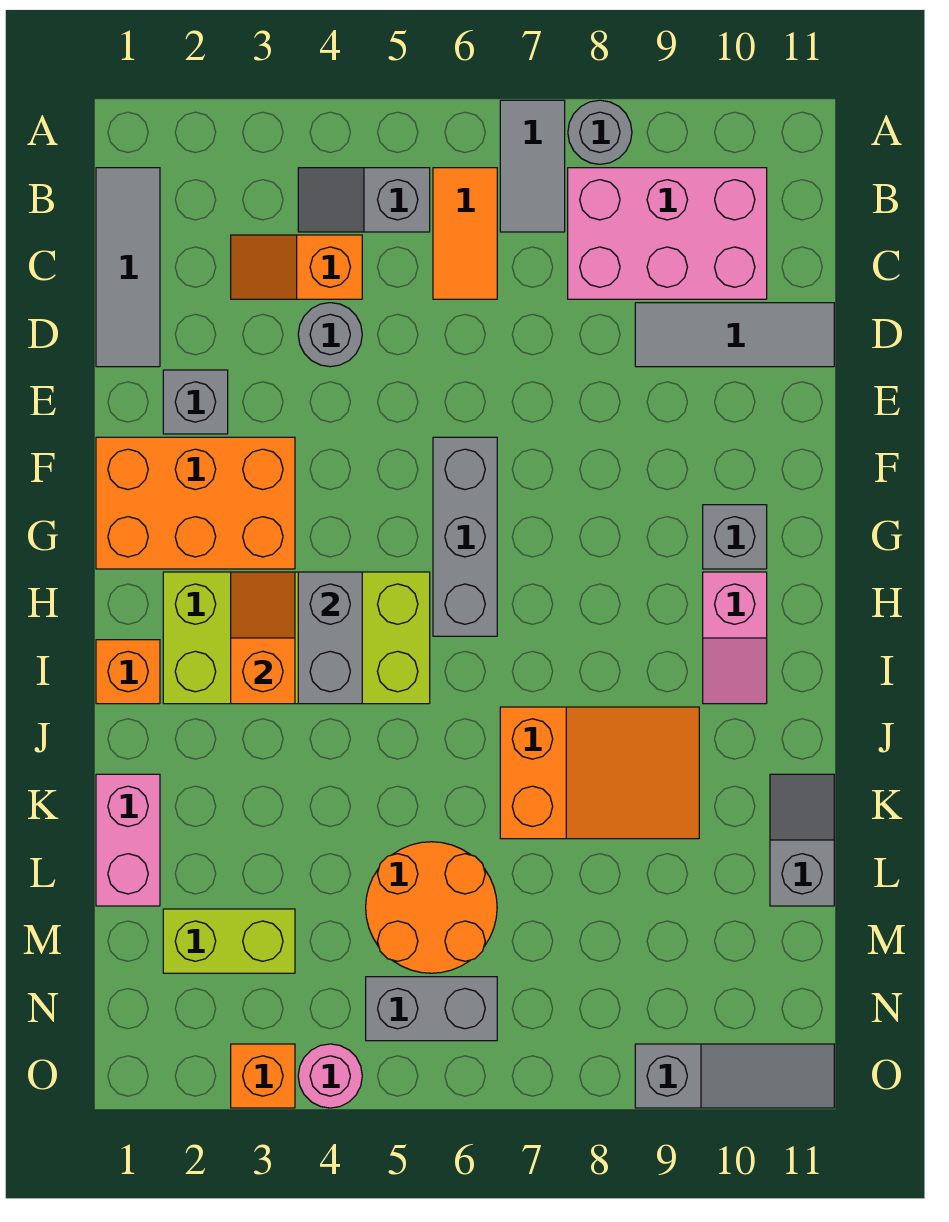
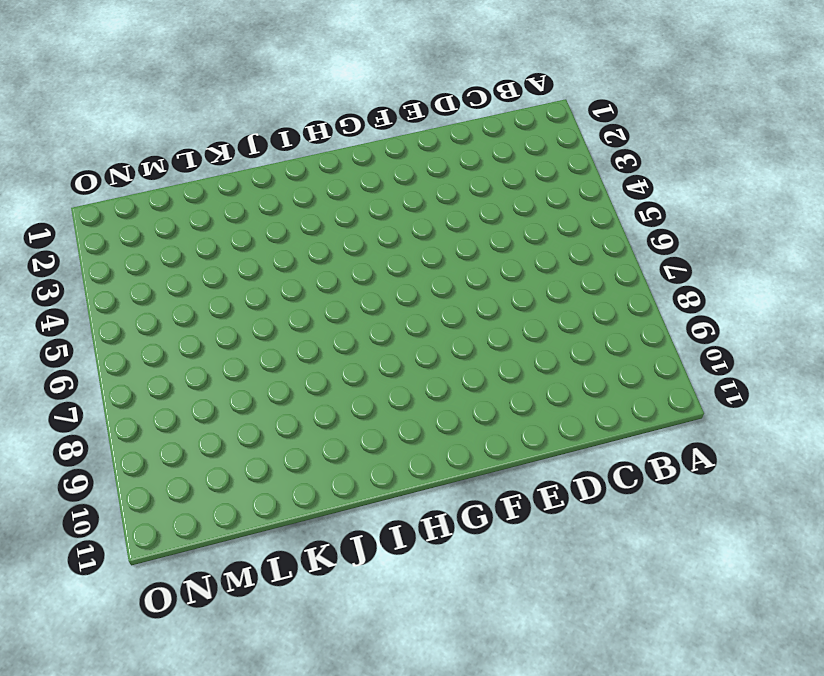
none -> grey tile A7:B7 level 1
none -> grey round brick A8 level 1
none -> grey tile B1:D1 level 1

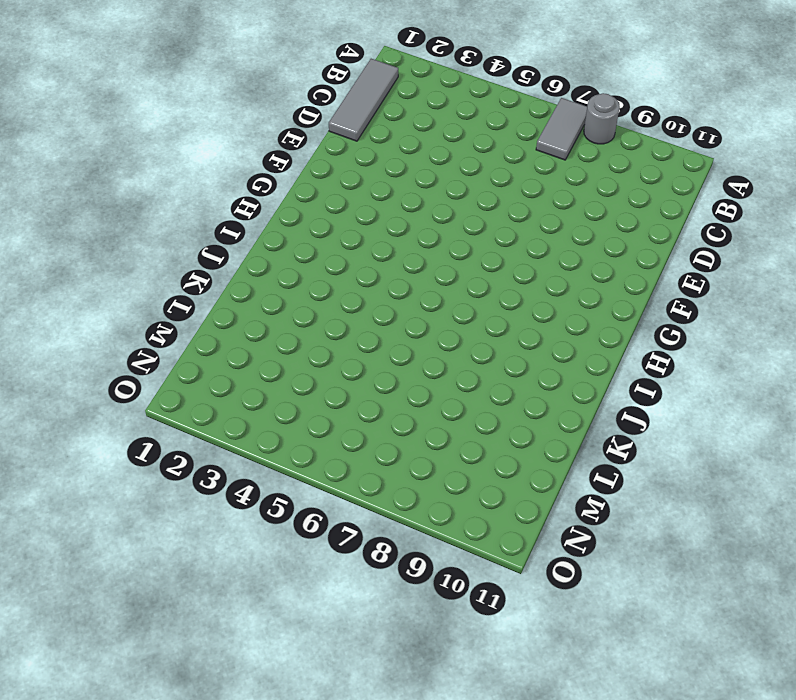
none -> grey slope B4:B5 level 1 top 5
none -> orange tile B6:C6 level 1
none -> pink brick B8:C10 level 1

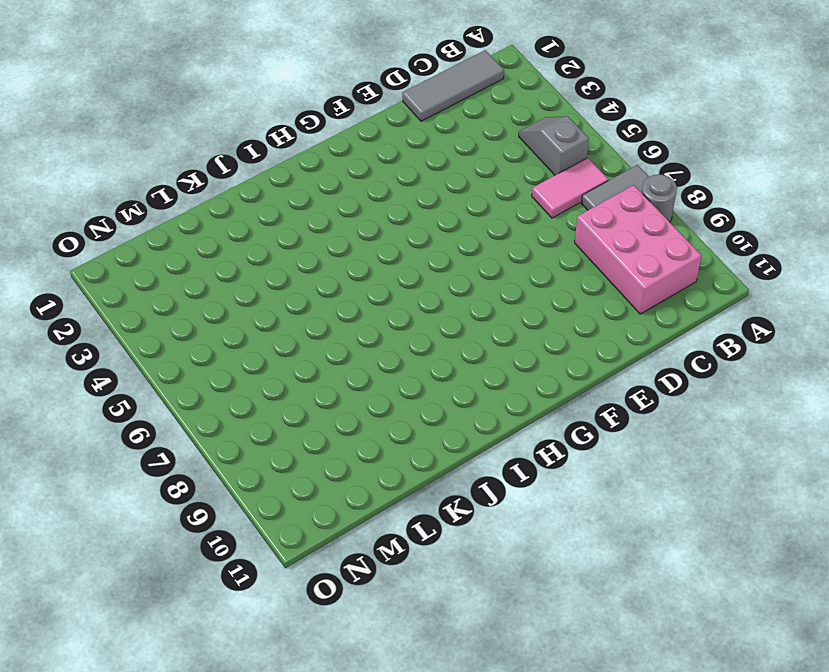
pink tile B6:C6 level 1 -> orange tile B6:C6 level 1
none -> orange slope C3:C4 level 1 top 4
none -> grey round brick D4 level 1
none -> grey tile D9:D11 level 1

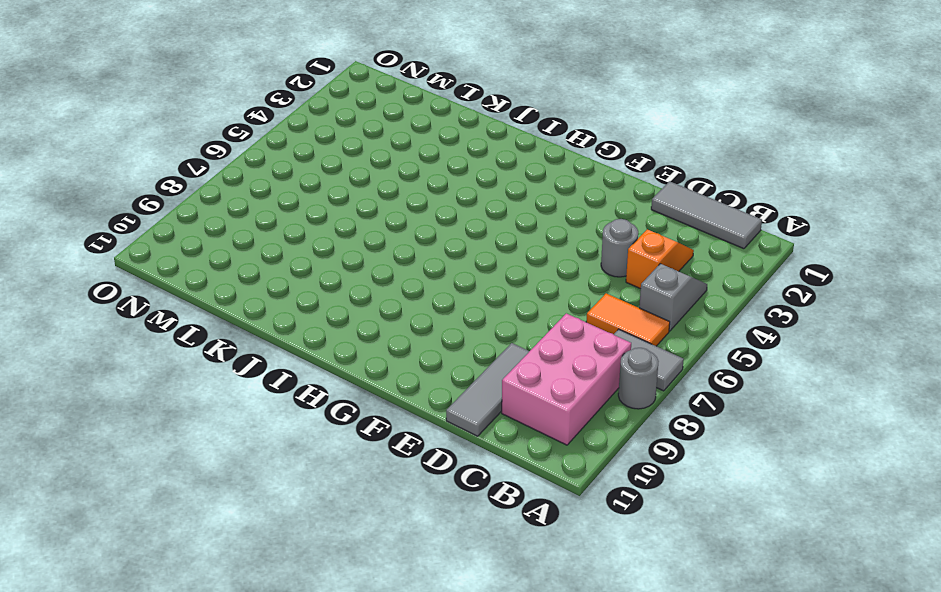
none -> grey brick E2 level 1
none -> orange brick F1:G3 level 1
none -> grey brick F6:H6 level 1

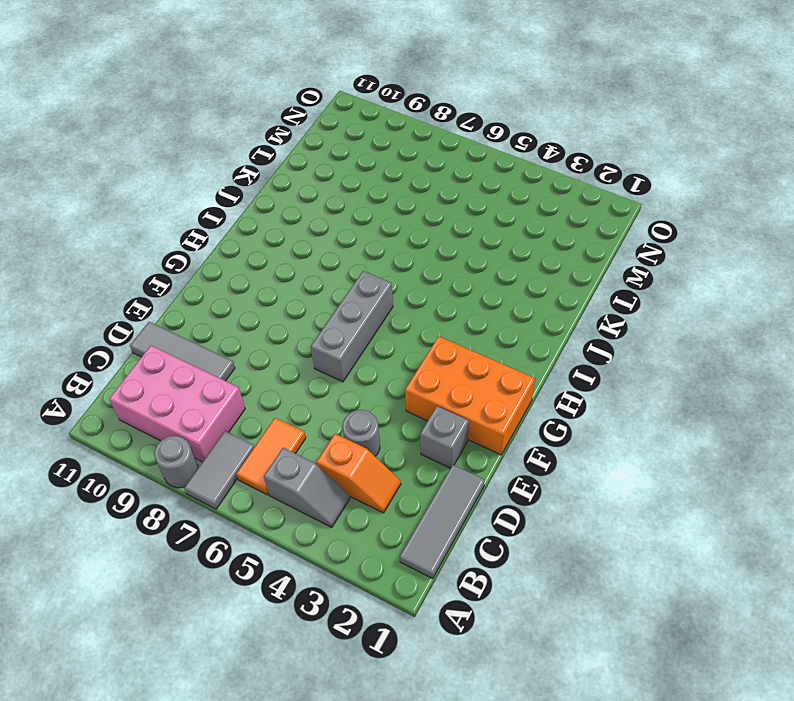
none -> grey brick G10 level 1
none -> lime brick H2:I5 level 1
none -> pink slope H10:I10 level 1 top H

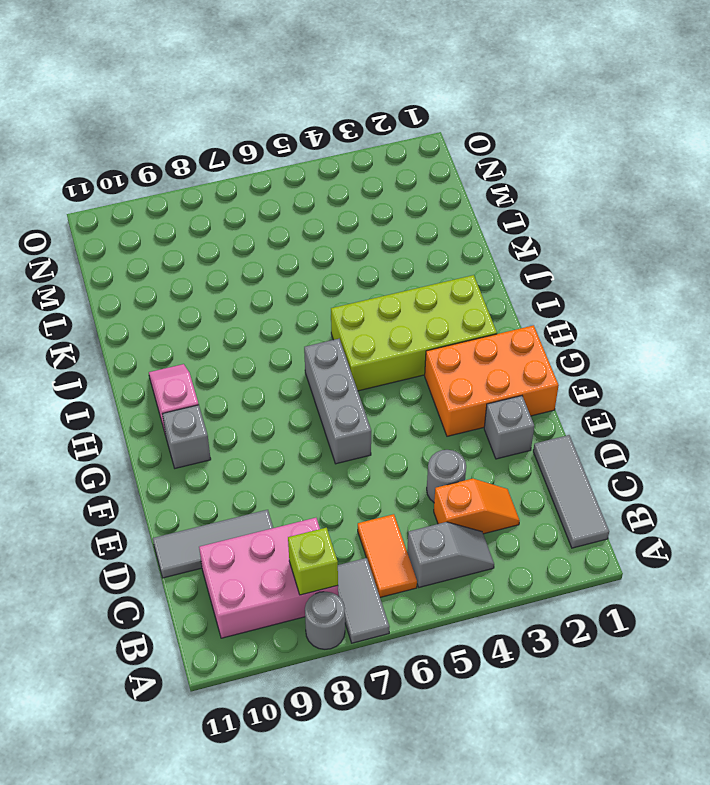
lime brick B8 level 2 -> none
none -> orange brick I1 level 1
none -> orange slope J7:K9 level 1 top 7
none -> pink brick K1:L1 level 1

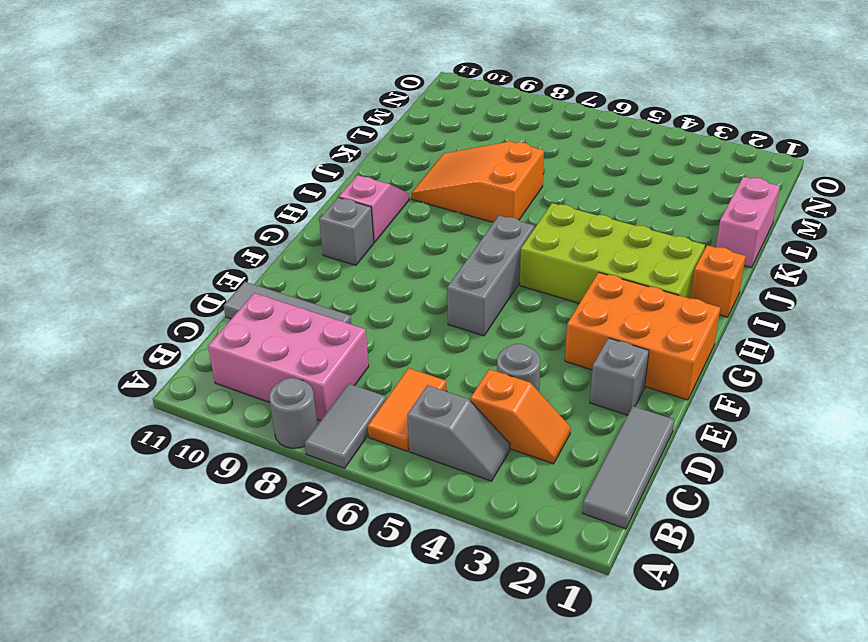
none -> grey slope K11:L11 level 1 top L
none -> orange round brick L5:M6 level 1
none -> lime brick M2:M3 level 1

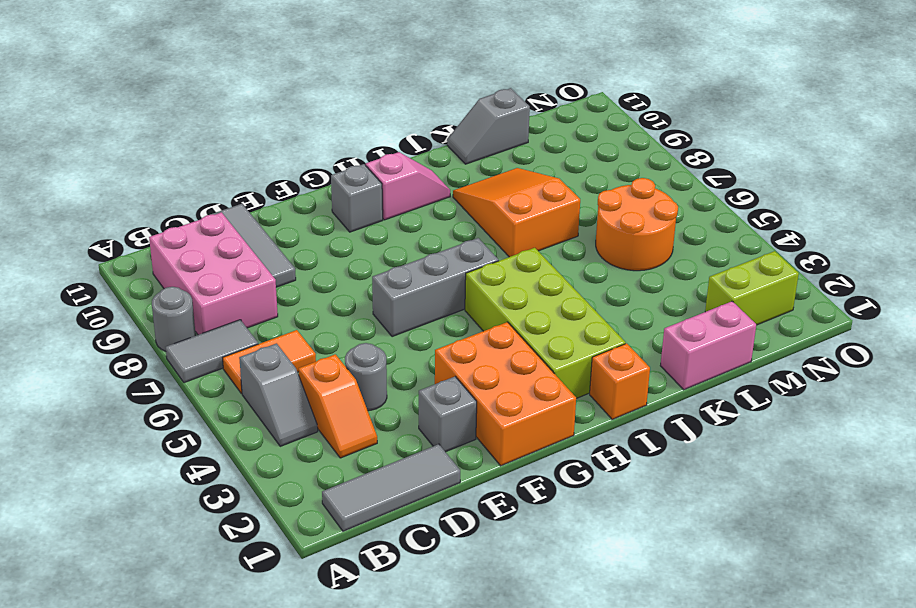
lime brick M2:N2 level 1 -> lime brick M2:M3 level 1
none -> grey brick N5:N6 level 1
none -> orange brick O3 level 1
none -> pink round brick O4 level 1

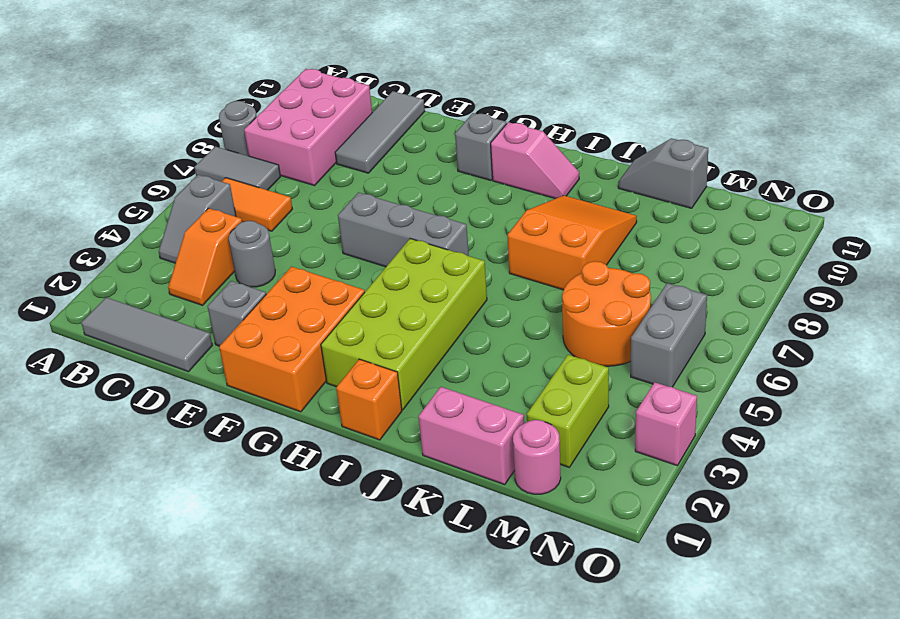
pink round brick M1 level 1 -> pink round brick O4 level 1
pink brick O3 level 1 -> orange brick O3 level 1
none -> grey slope O9:O11 level 1 top 9
none -> orange slope H3:I3 level 2 top I
none -> grey brick H4:I4 level 2

